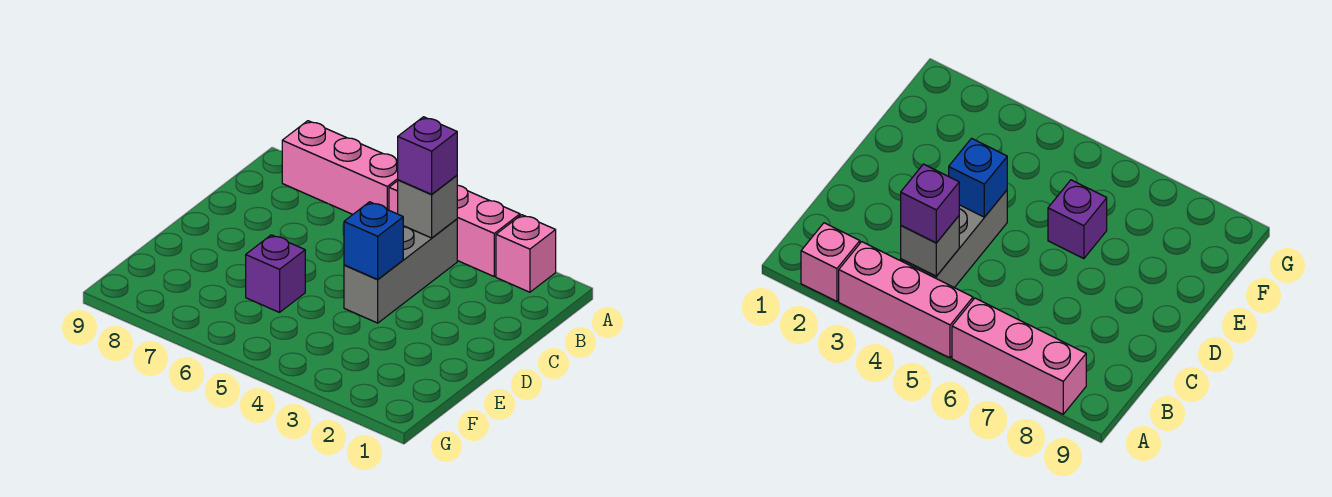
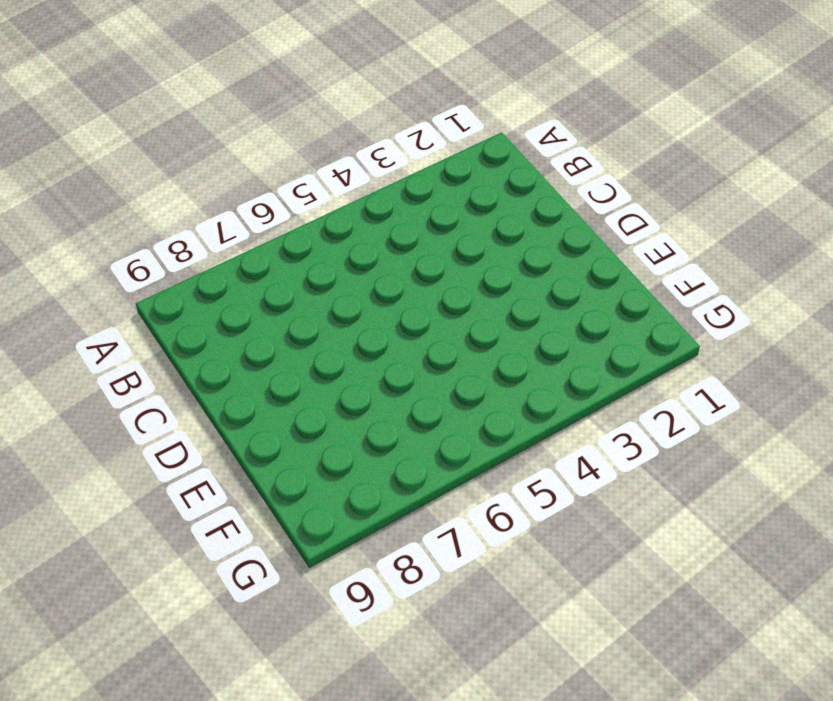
none -> pink brick A2 level 1
none -> pink brick A3:A5 level 1

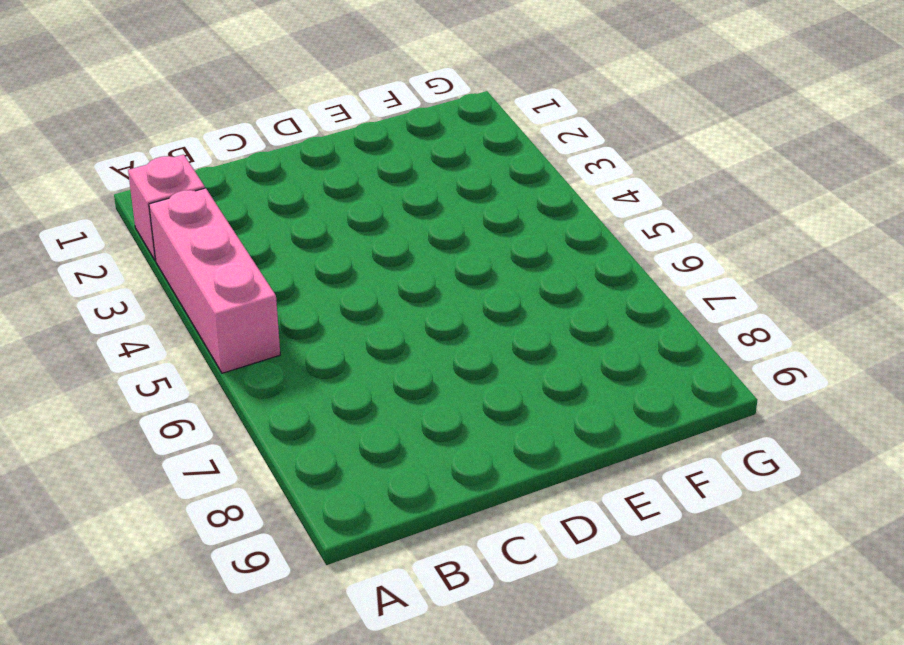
none -> pink brick A6:A8 level 1
none -> grey brick B4:D4 level 1

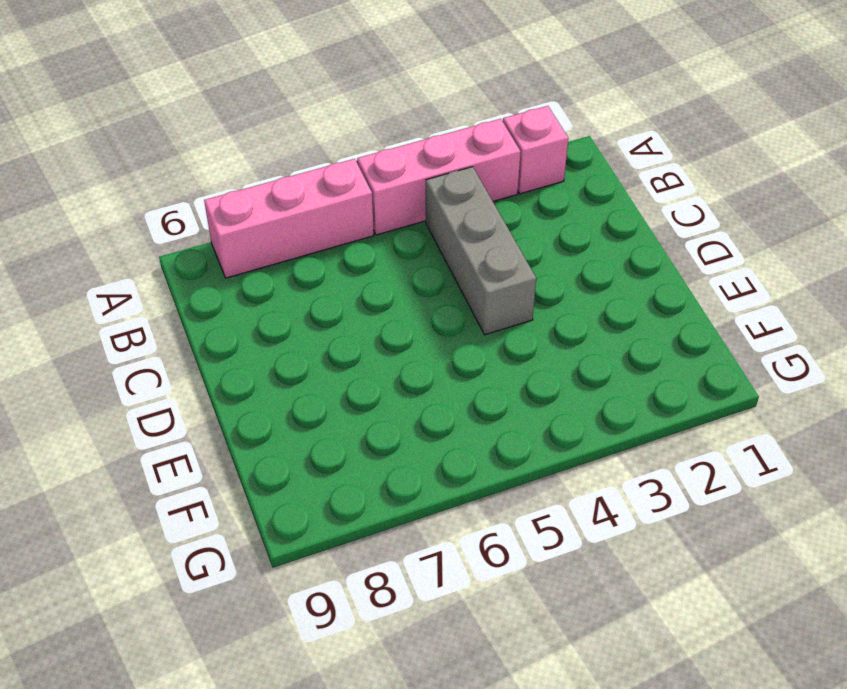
none -> purple brick E6 level 1
none -> grey brick B4 level 2

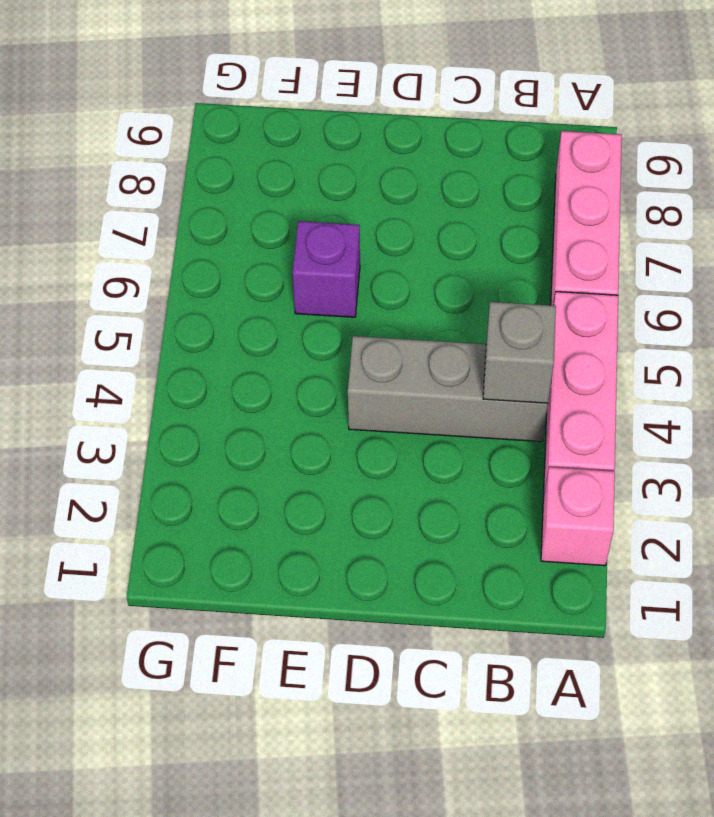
none -> blue brick D4 level 2
none -> purple brick B4 level 3

